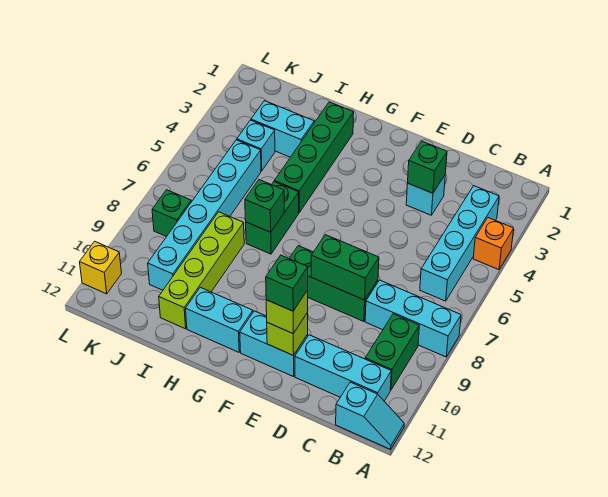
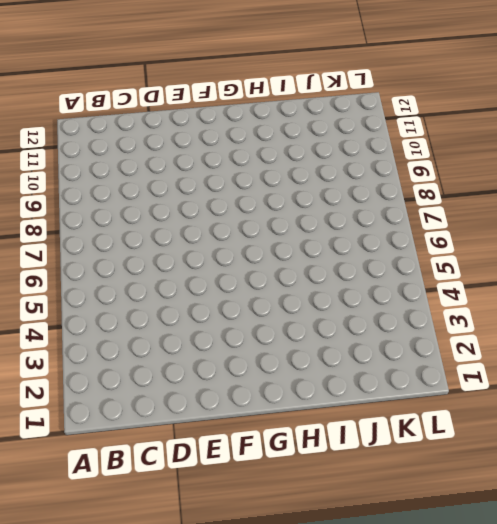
none -> orange brick A4 level 1
none -> cyan brick A8:C8 level 1
none -> cyan slope A12:B12 level 1 top B

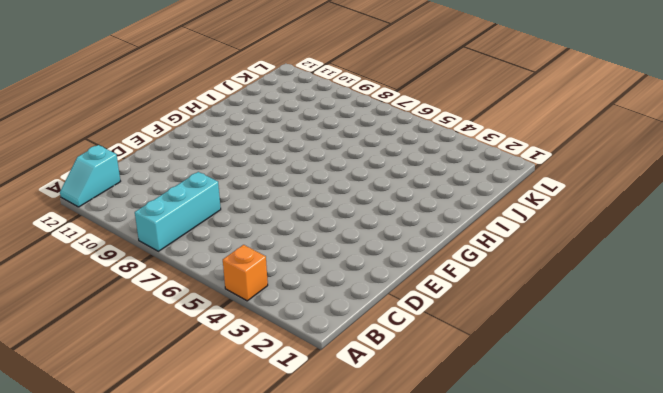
none -> cyan brick B3:B6 level 1
none -> green brick B9:B10 level 1
none -> cyan brick B11:D11 level 1

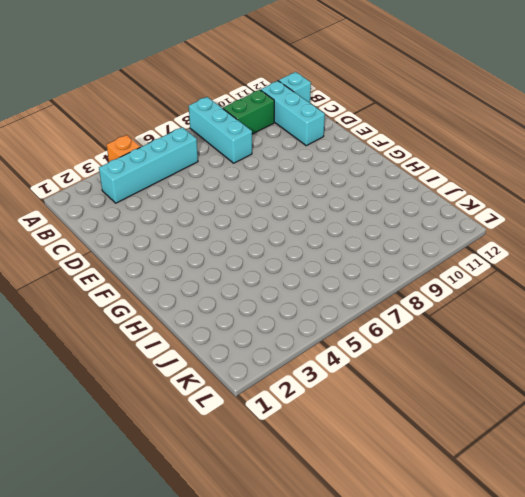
none -> cyan brick D3 level 1
none -> green brick D8:F8 level 1
none -> cyan brick E11:F11 level 1

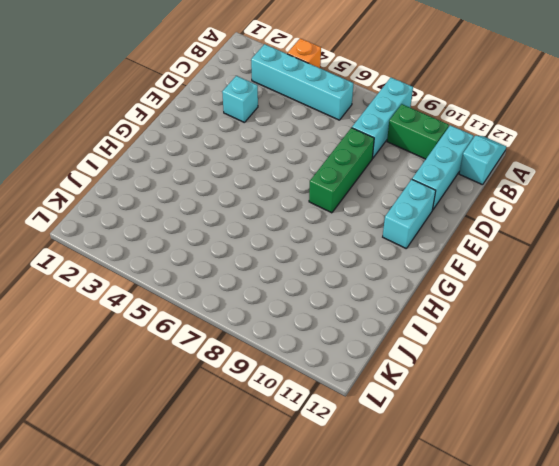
none -> cyan brick G11:H11 level 1
none -> green brick H2:H5 level 1
none -> green brick H6:H7 level 1

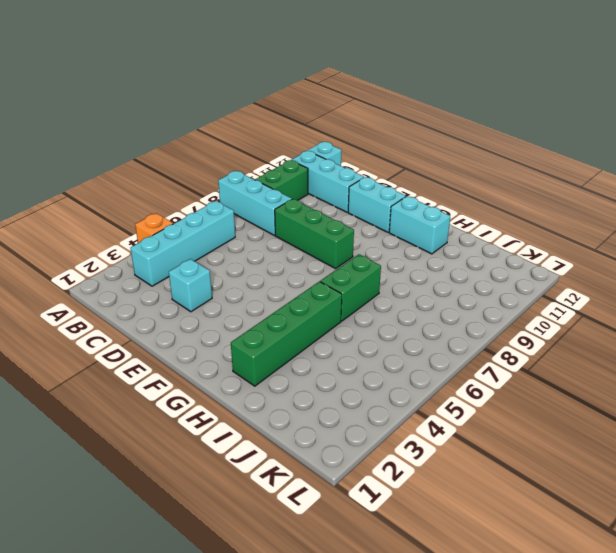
none -> cyan brick I3:J3 level 1
none -> lime brick I8:I11 level 1
none -> cyan brick J4 level 1

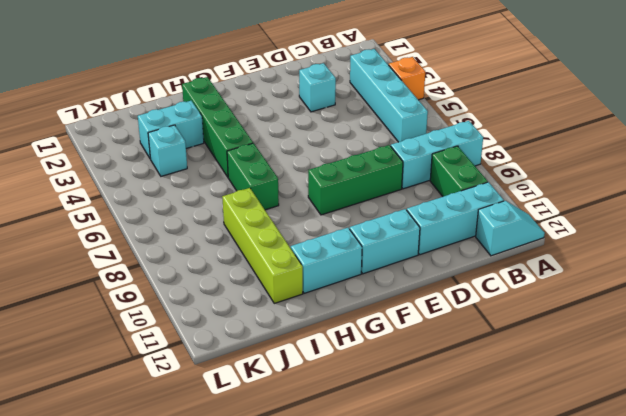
none -> cyan brick J5:J10 level 1
none -> green brick K8 level 1
none -> yellow brick L11 level 1

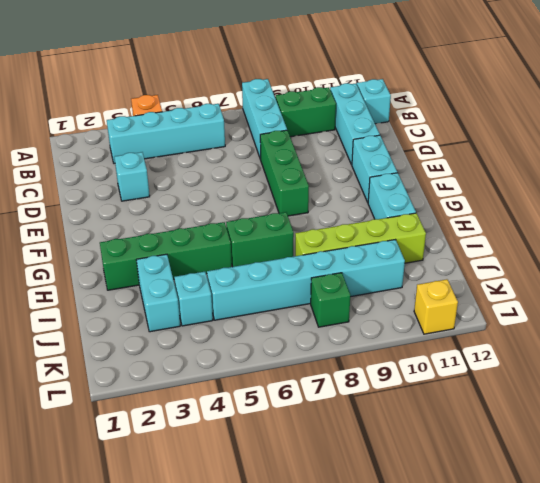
none -> green brick D3 level 2
none -> green brick D8:E8 level 2
none -> lime brick E11 level 2

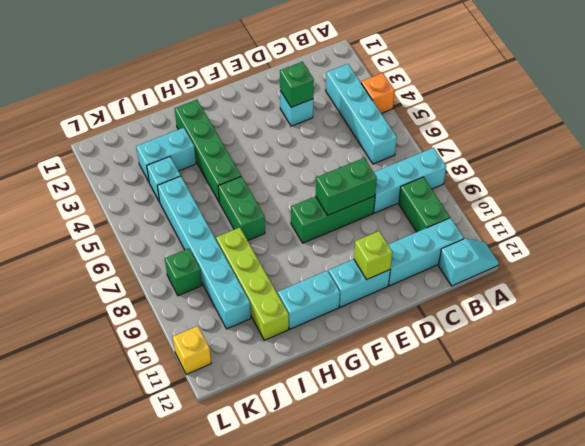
none -> green brick H7 level 2
none -> lime brick E11 level 3
none -> green brick E11 level 4

